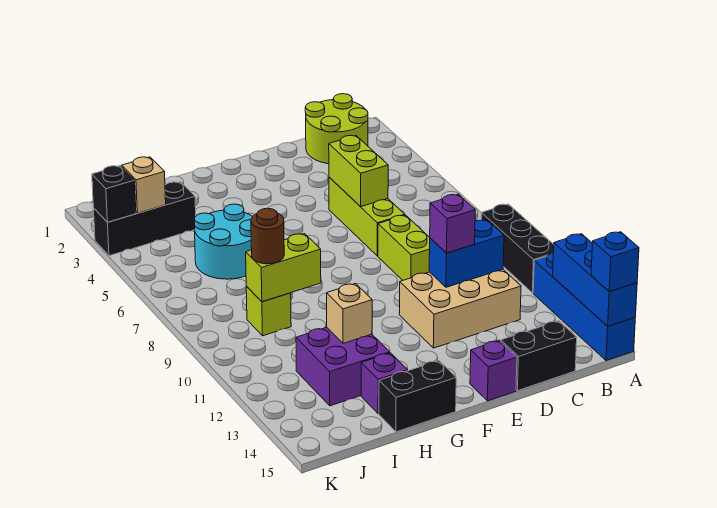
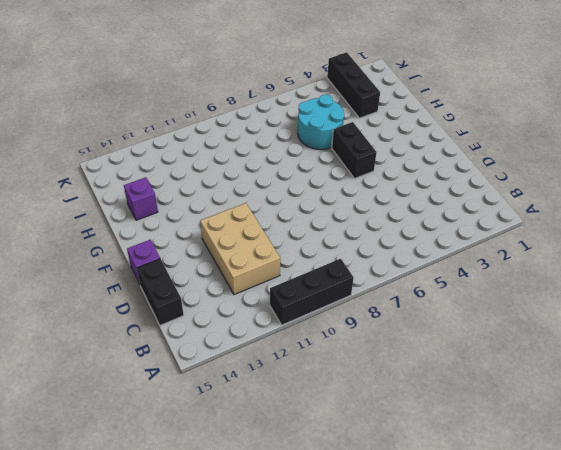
black brick F5:G5 level 1 -> black brick G15:H15 level 1
none -> blue brick A12:A15 level 1
none -> lime round brick B1:C2 level 1
none -> lime brick D5:D7 level 1

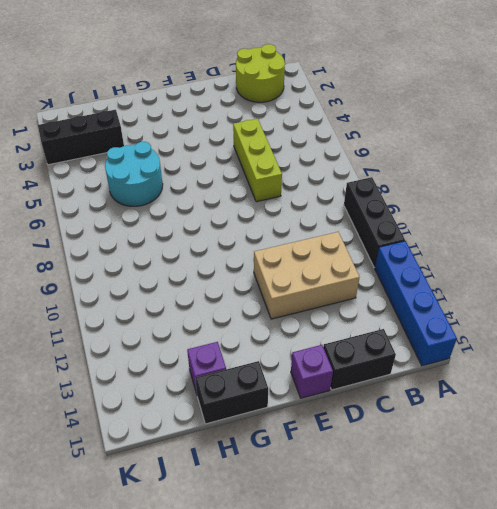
none -> lime brick D8:D9 level 1
none -> purple brick H12:I13 level 1
none -> lime brick I9 level 1

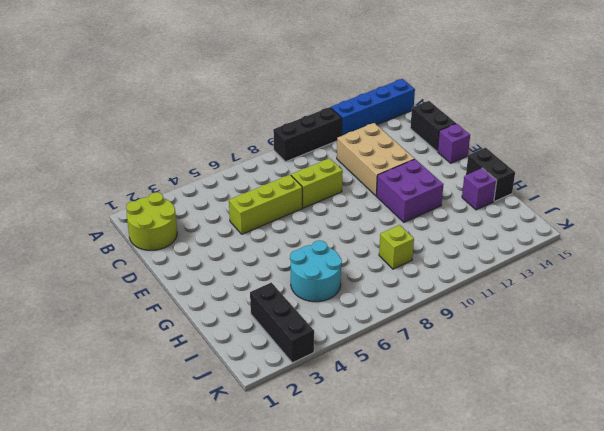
purple brick F11:G12 level 1 -> purple brick H12:I13 level 1
none -> blue brick A13:A15 level 2
none -> blue brick C11:D11 level 2
none -> lime brick D5:D6 level 2

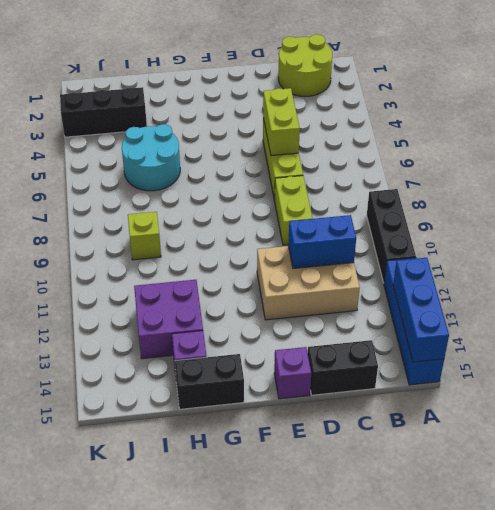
none -> lime brick H9:I9 level 2
none -> tan brick H12 level 2
none -> tan brick J3 level 2

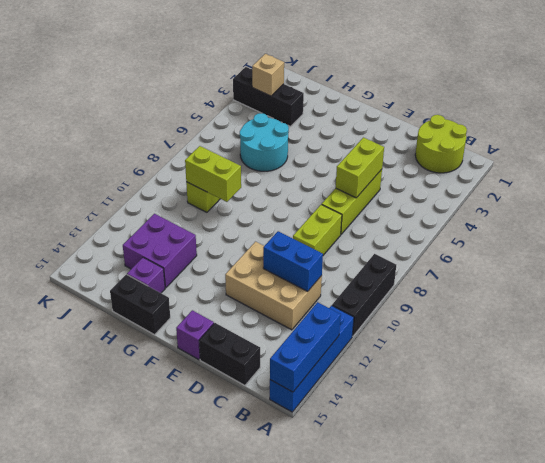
none -> tan brick H12 level 2
none -> black brick K3 level 2
none -> blue brick A15 level 3

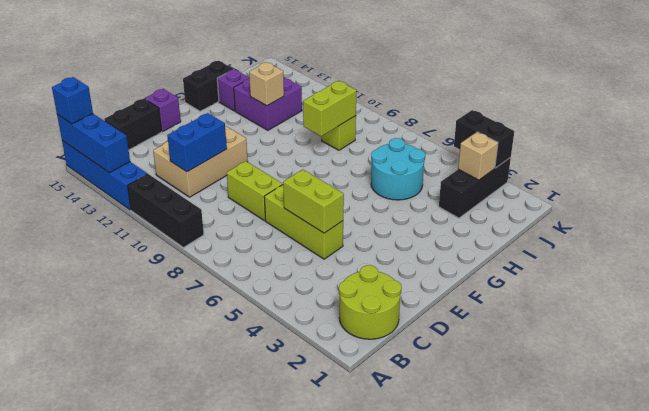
black brick K3:K4 level 2 -> black brick K3 level 2
none -> purple brick D11 level 3
none -> brown round brick I9 level 3

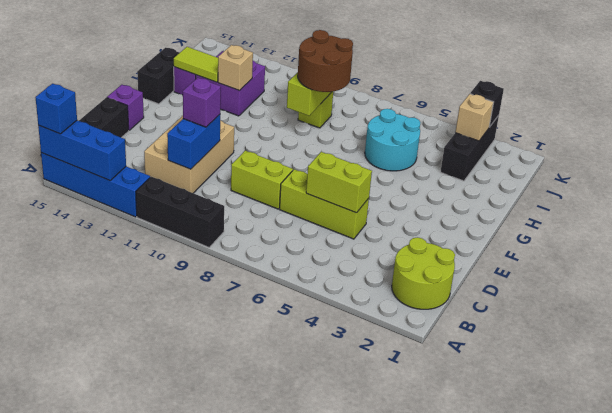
brown round brick H8:I9 level 3 -> brown round brick I9 level 3
lime tile H13:H14 level 2 -> none

